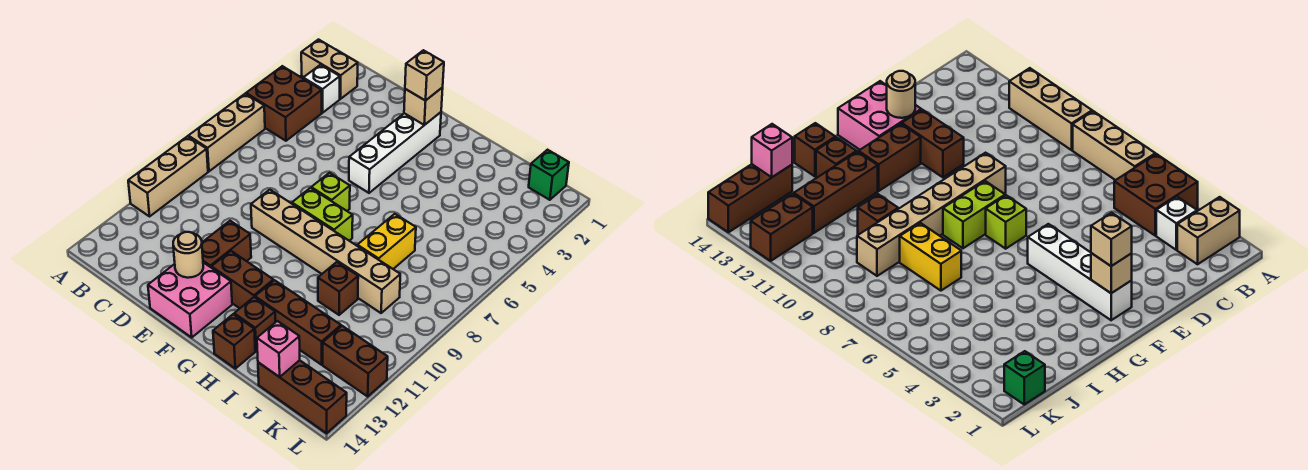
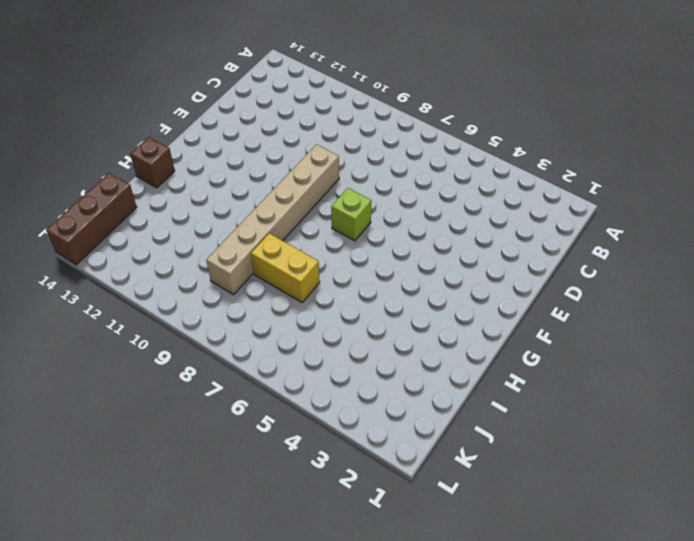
none -> tan brick A2:B2 level 1
none -> brown brick A4:B5 level 1
none -> tan brick A6:A8 level 1

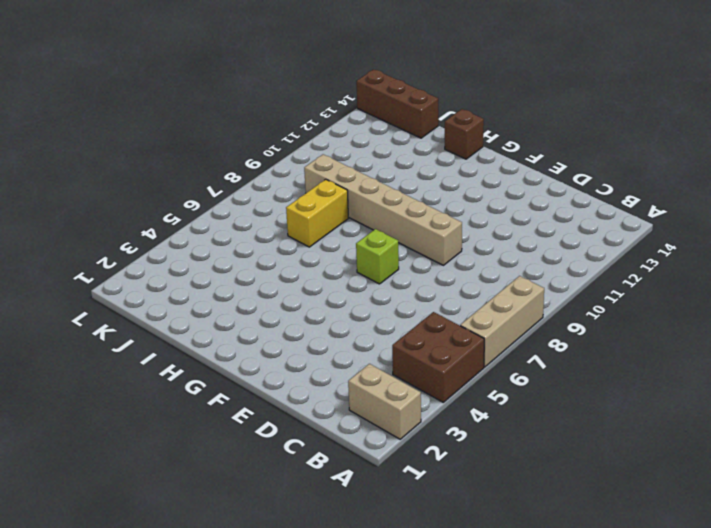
none -> tan brick A9:A11 level 1
none -> white brick B3 level 1
none -> brown brick E11:E12 level 1

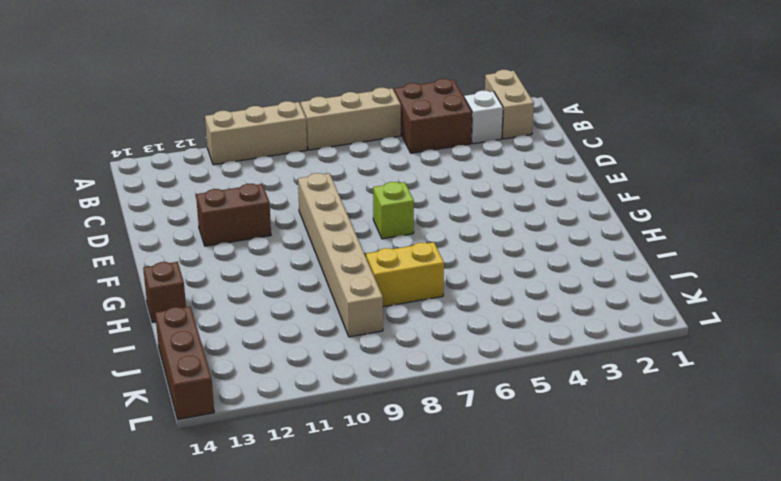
none -> pink brick E13:F14 level 1
none -> white brick F2:F5 level 1
none -> lime brick F8:G8 level 1

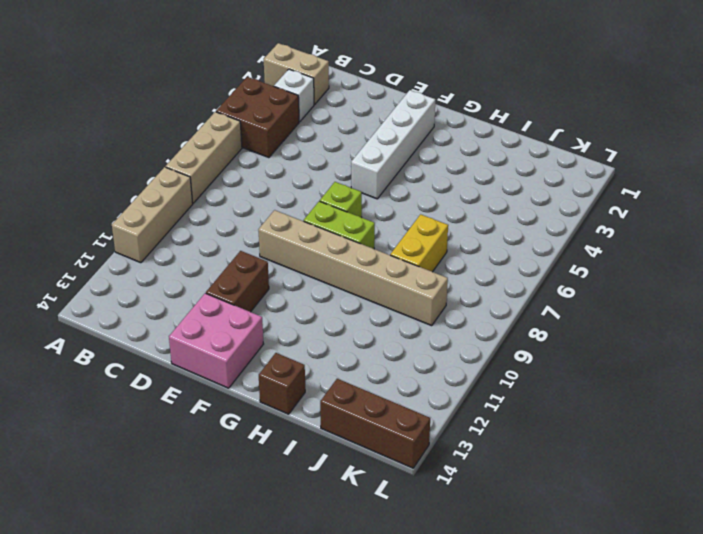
none -> brown brick F12:G12 level 1
none -> brown brick H12:J12 level 1
none -> brown brick H13 level 1

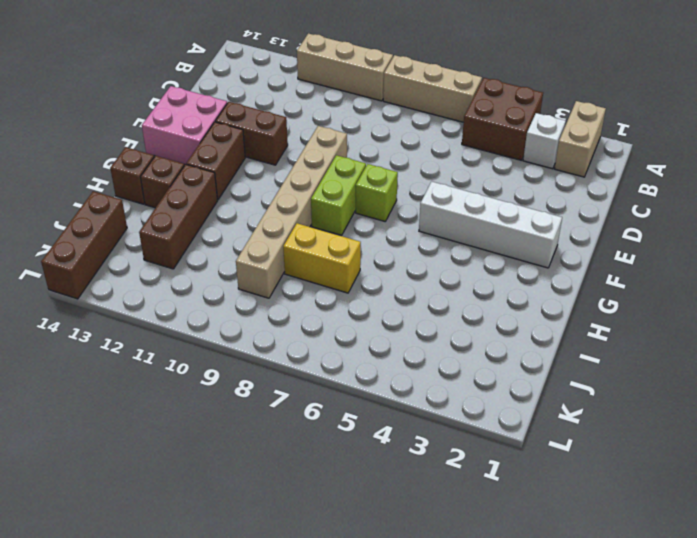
none -> brown brick I10 level 1
none -> green brick K1 level 1
none -> brown brick K12:L12 level 1

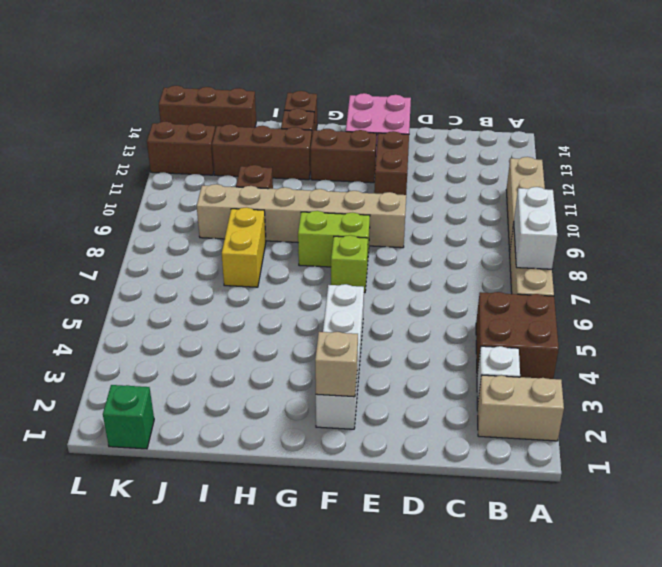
white brick A7:A8 level 2 -> none
none -> tan round brick E13 level 2
none -> pink brick J14 level 2
none -> tan brick F2 level 3

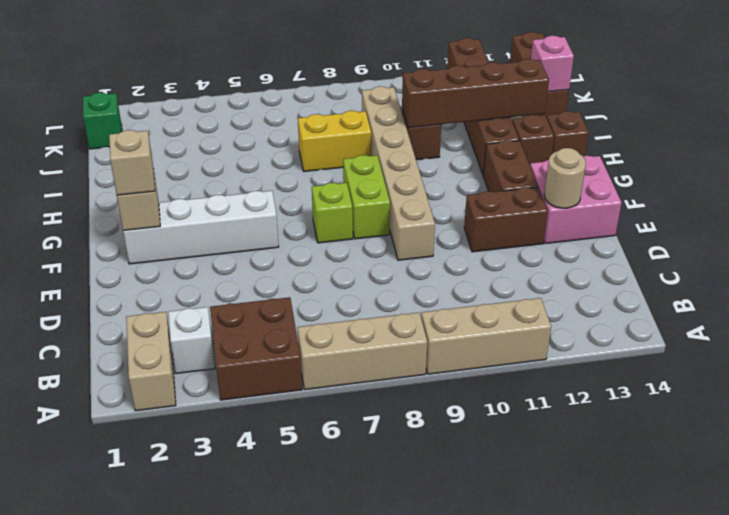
brown brick I10:I13 level 2 -> none

